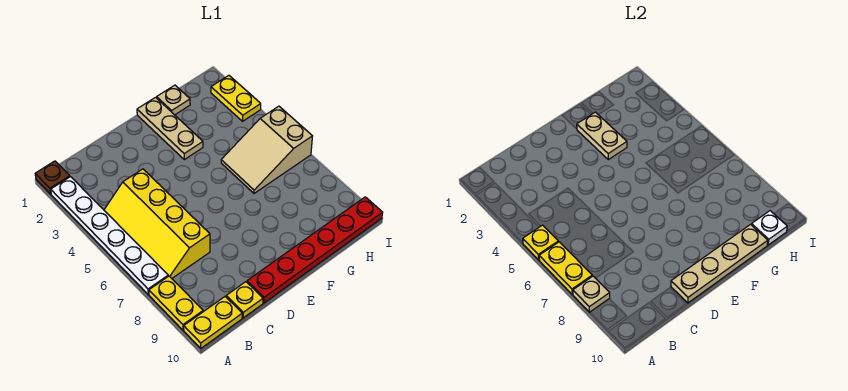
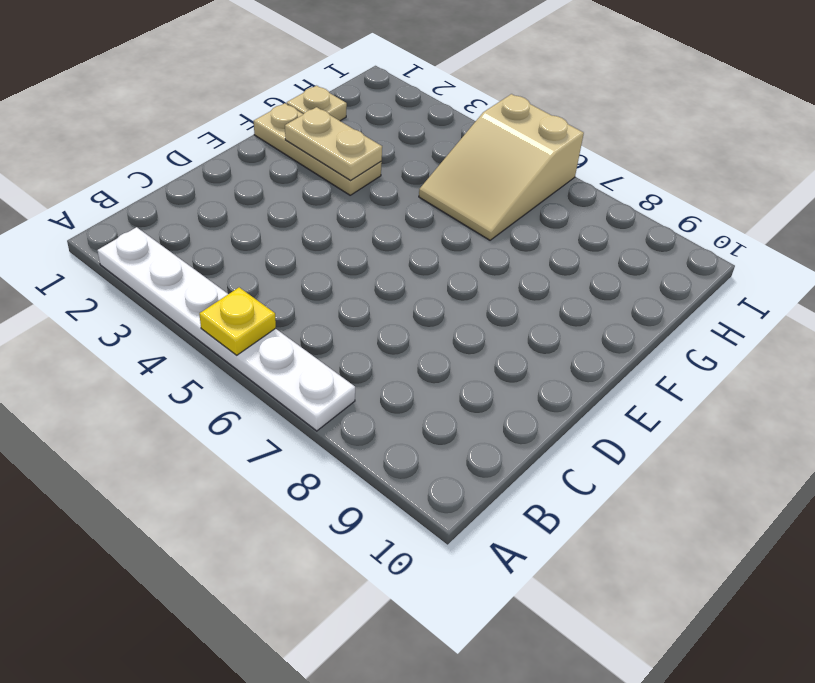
none -> brown plate A1 level 1
none -> yellow plate A8:A9 level 1
none -> yellow plate A10:B10 level 1

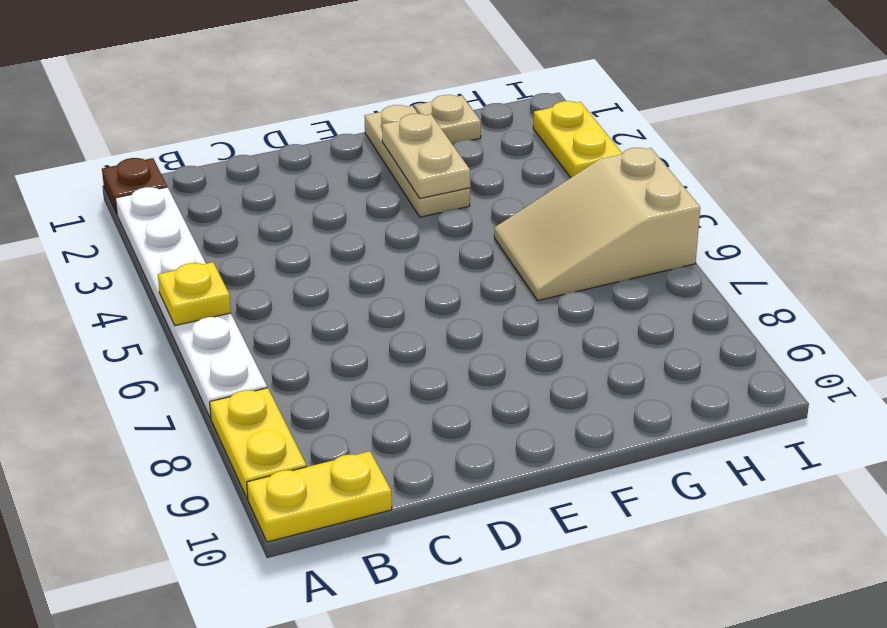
none -> yellow slope B4:C7 level 1 top C
none -> yellow plate C10 level 1
none -> red plate D10:I10 level 1

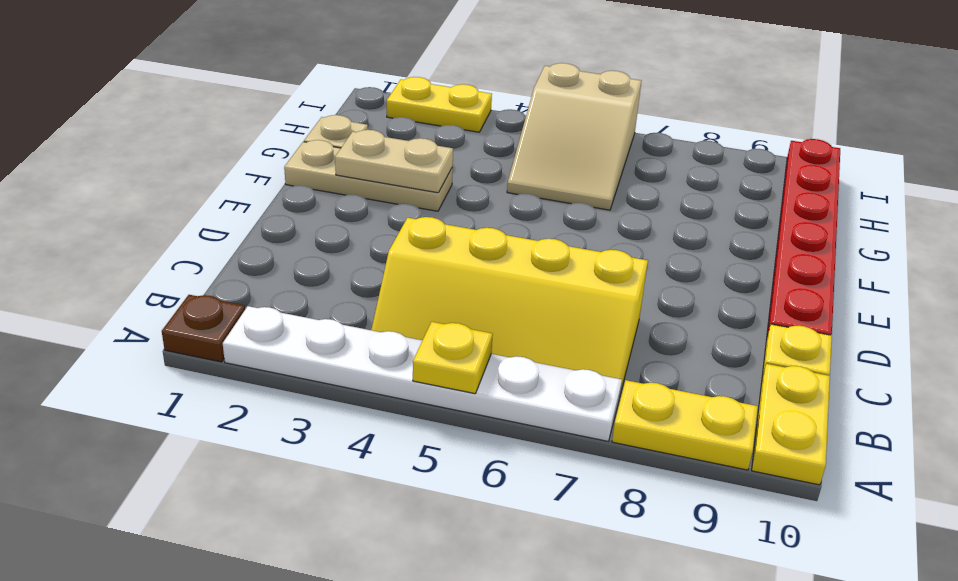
none -> yellow plate A6:A7 level 2
none -> tan plate A8 level 2
none -> tan plate D10:G10 level 2

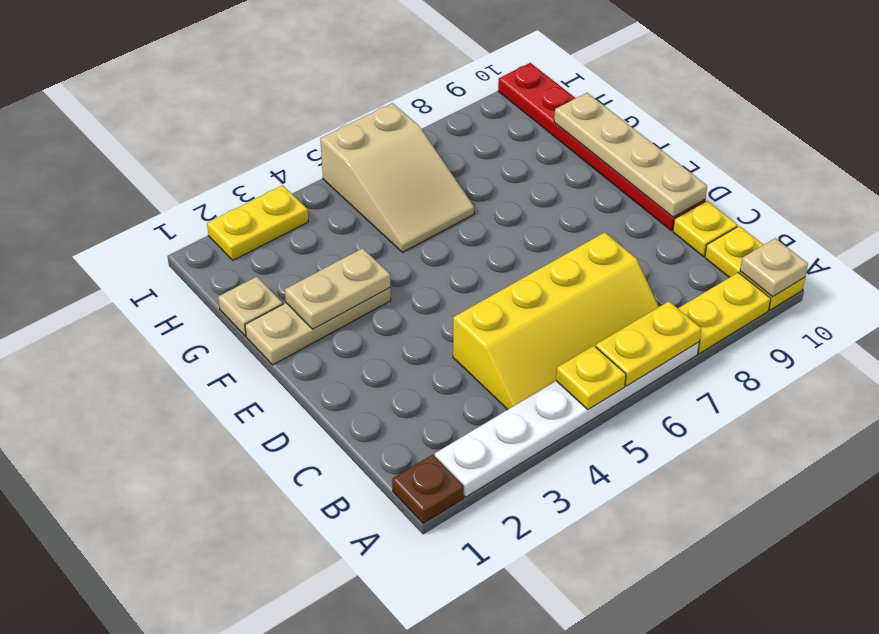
tan plate A10 level 2 -> tan plate A8 level 2
none -> white plate H10 level 2

